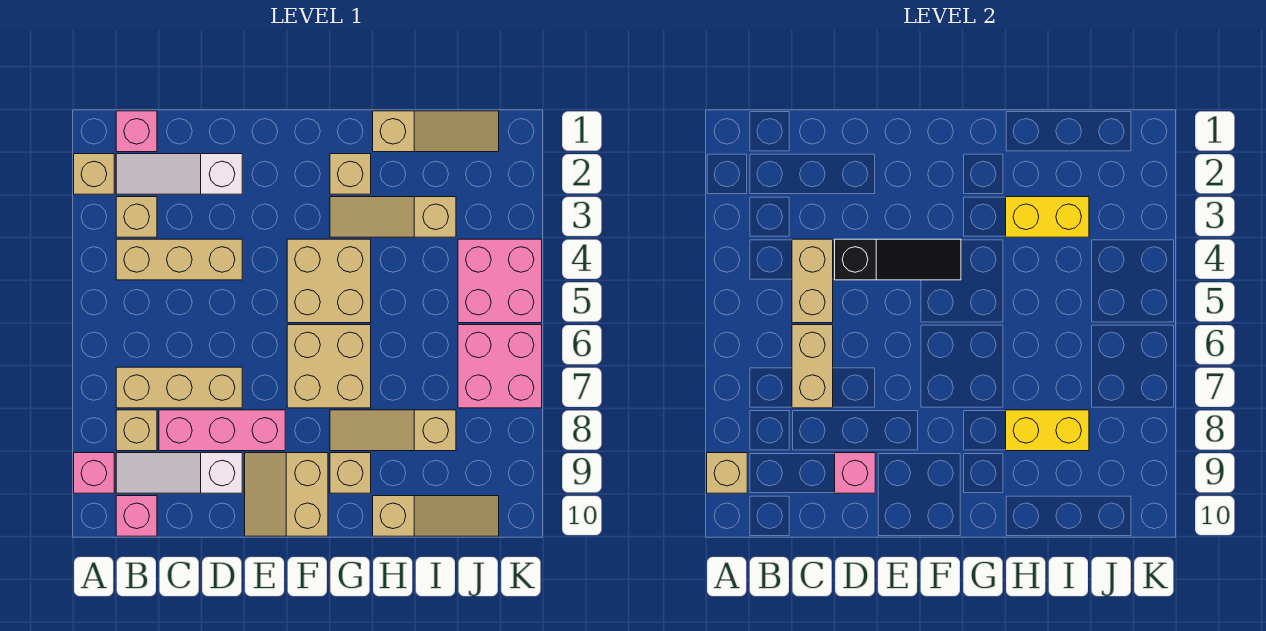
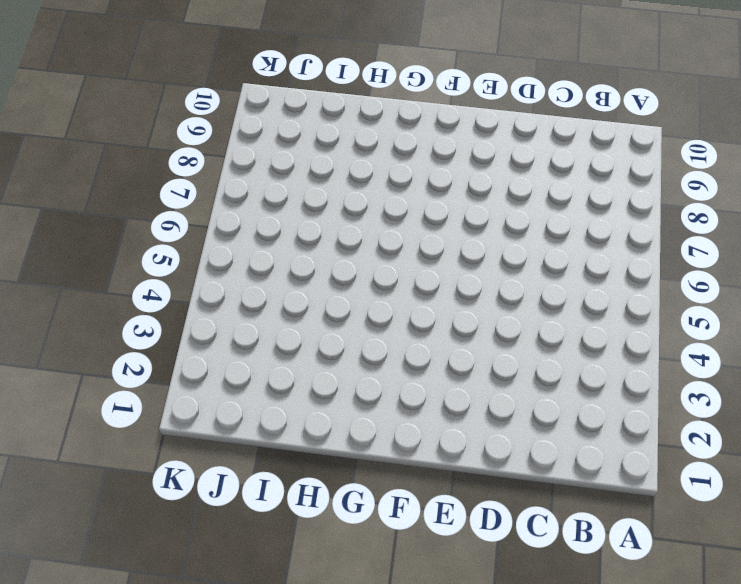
none -> tan brick A2 level 1
none -> pink brick A9 level 1
none -> pink brick B1 level 1

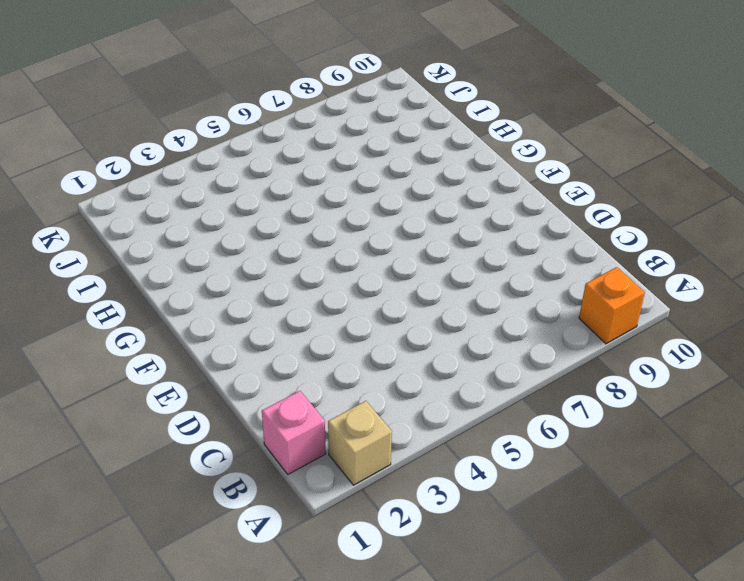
orange brick A9 level 1 -> pink brick A9 level 1
none -> white slope B2:D2 level 1 top D
none -> tan brick B3 level 1
none -> tan brick B4:D4 level 1

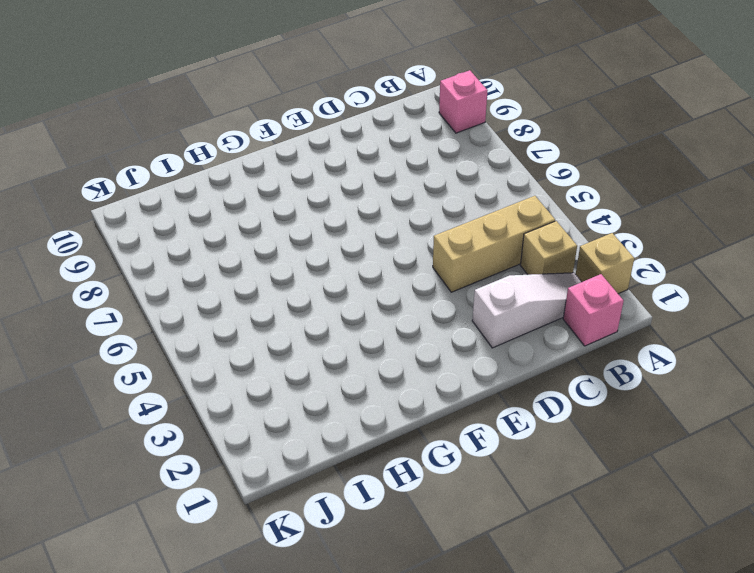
none -> tan brick B7:D7 level 1
none -> tan brick B8 level 1
none -> white slope B9:D9 level 1 top D

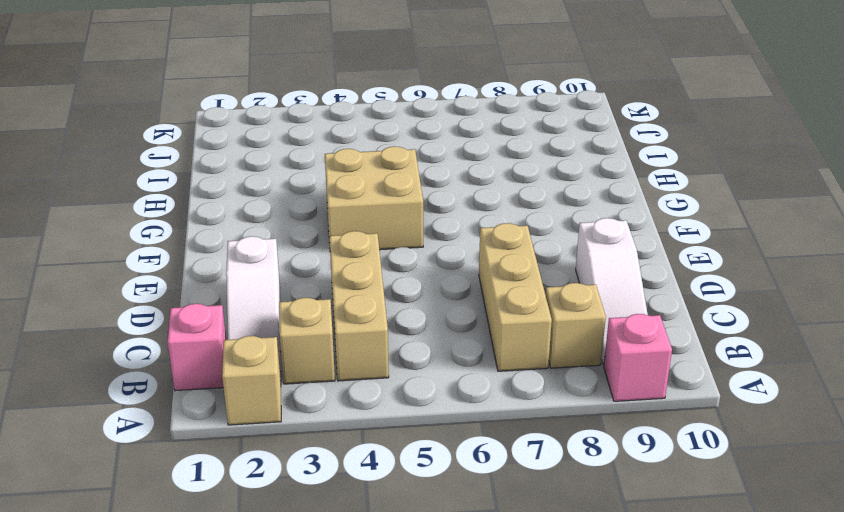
none -> pink brick B10 level 1
none -> pink brick C8:E8 level 1
none -> tan slope E9:F10 level 1 top F

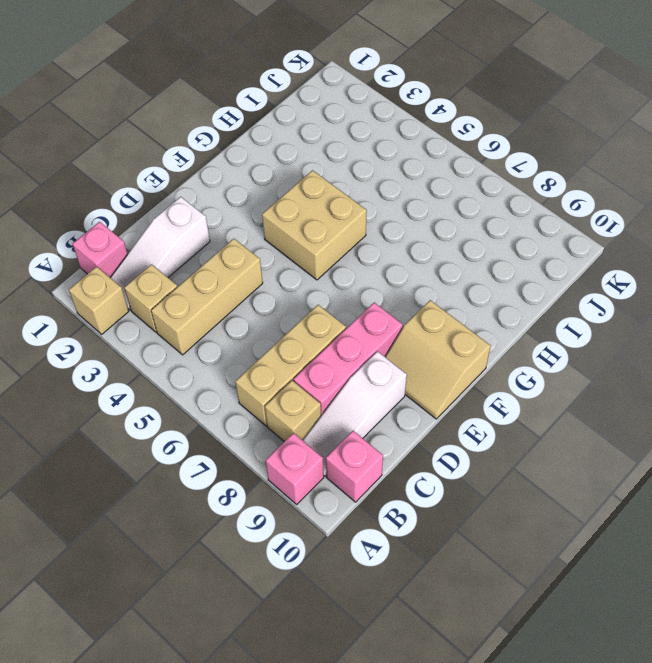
none -> tan brick F6:G7 level 1
none -> tan brick G2 level 1
none -> tan slope G3:I3 level 1 top I

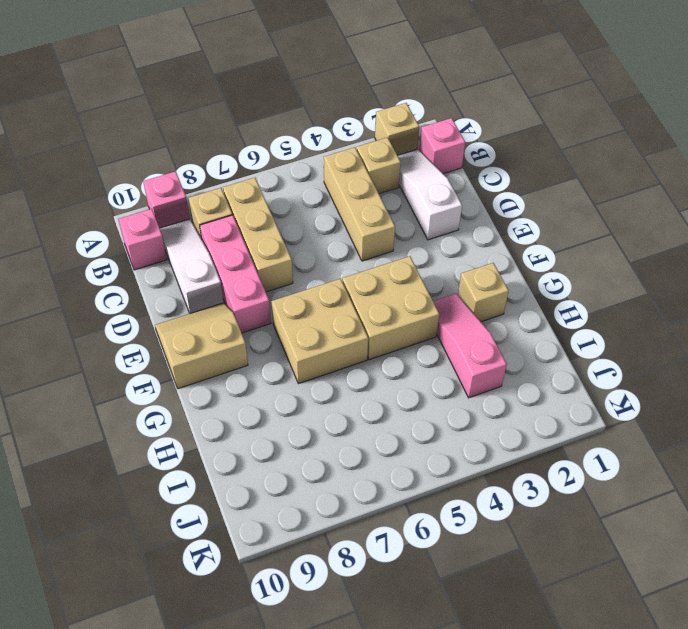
pink slope G3:I3 level 1 top I -> tan slope G3:I3 level 1 top I
none -> tan slope G8:I8 level 1 top I
none -> tan brick G9 level 1
none -> tan slope H1:J1 level 1 top H

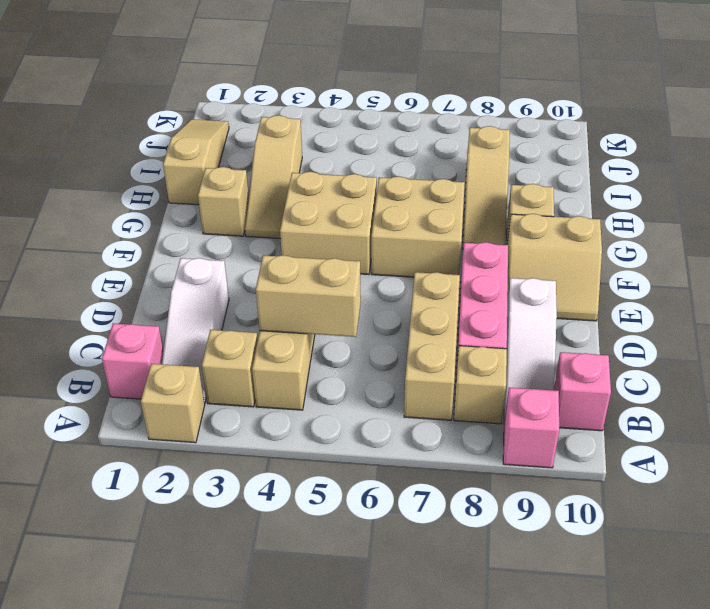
none -> tan slope H10:J10 level 1 top H
none -> pink brick J4:K5 level 1
none -> pink brick J6:K7 level 1

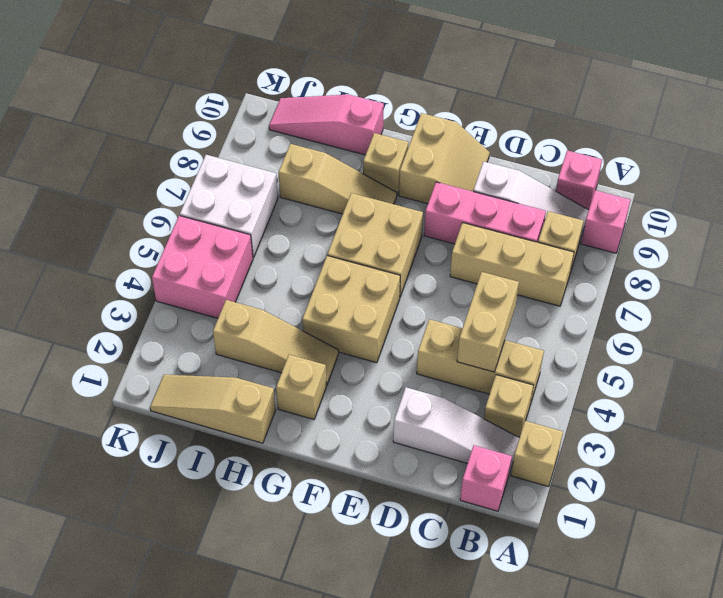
pink slope H10:J10 level 1 top H -> tan slope H10:J10 level 1 top H
white brick J6:K7 level 1 -> pink brick J6:K7 level 1
none -> tan brick A9 level 2
none -> tan brick C6:C7 level 2
none -> black slope D4:F4 level 2 top D

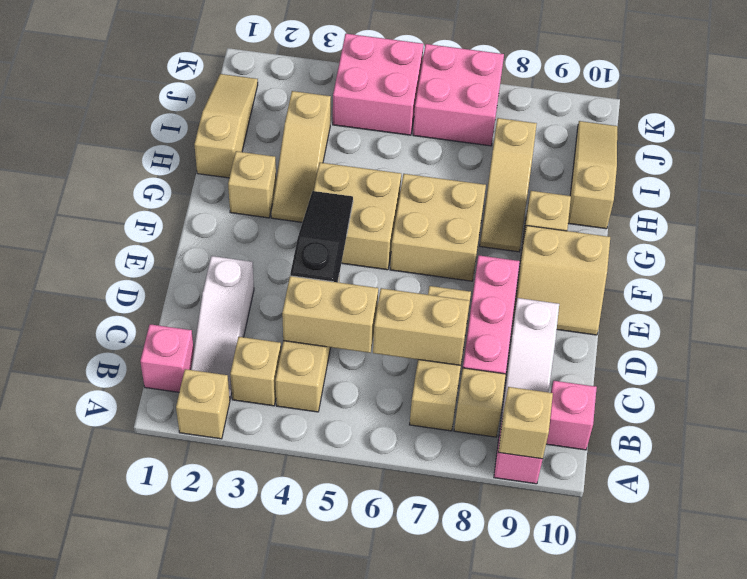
none -> pink brick D9 level 2
none -> yellow brick H3:I3 level 2
none -> yellow brick H8:I8 level 2

